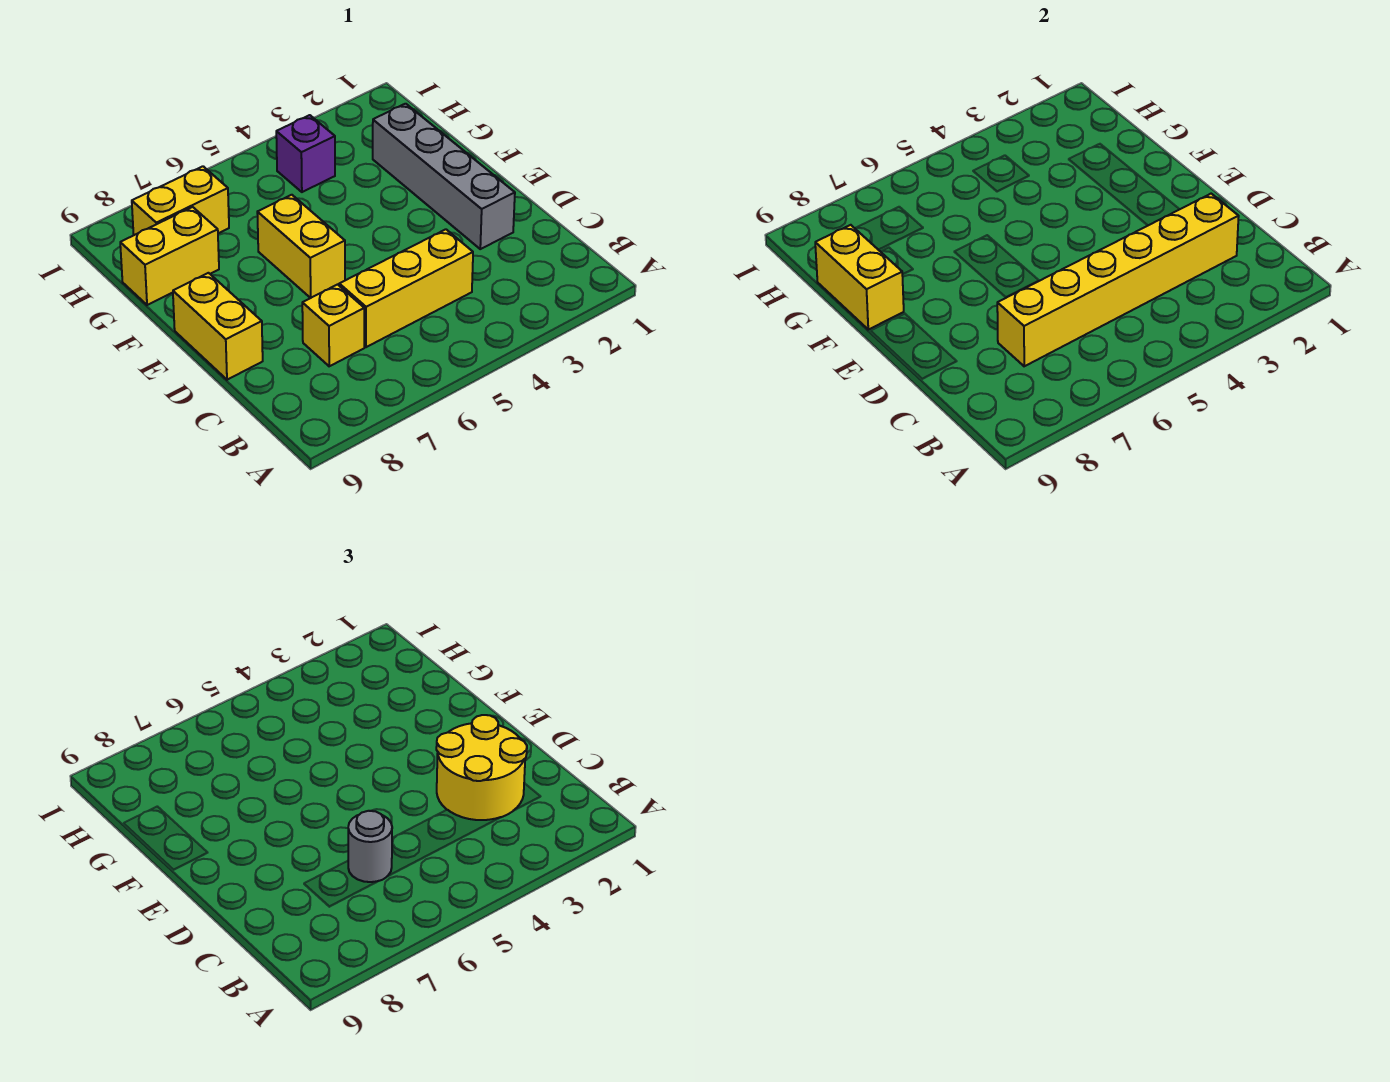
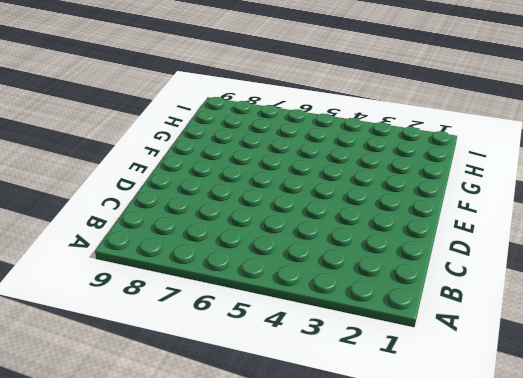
none -> yellow brick C4:C6 level 1
none -> yellow brick C7 level 1
none -> grey brick D2:G2 level 1

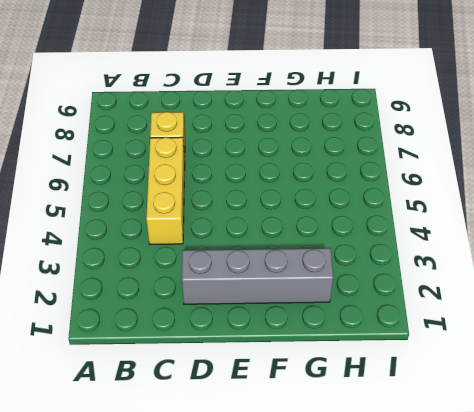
none -> yellow brick D9:E9 level 1
none -> yellow brick E6:F6 level 1
none -> yellow brick G8:G9 level 1

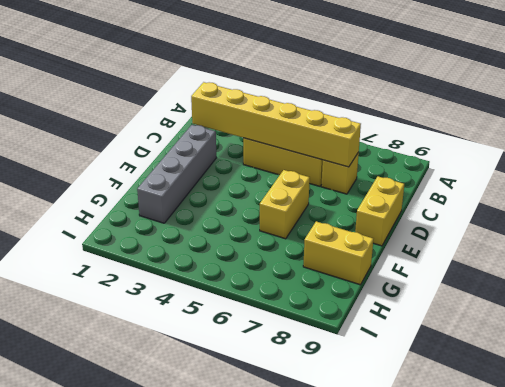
none -> purple brick H4 level 1
none -> yellow brick H7:H8 level 1
none -> yellow brick F9:G9 level 2

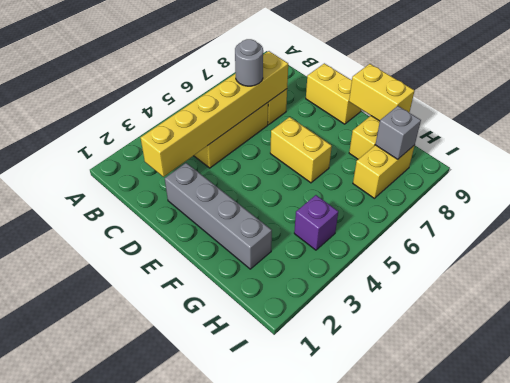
grey brick H8 level 2 -> none
none -> yellow round brick C2:D3 level 3

